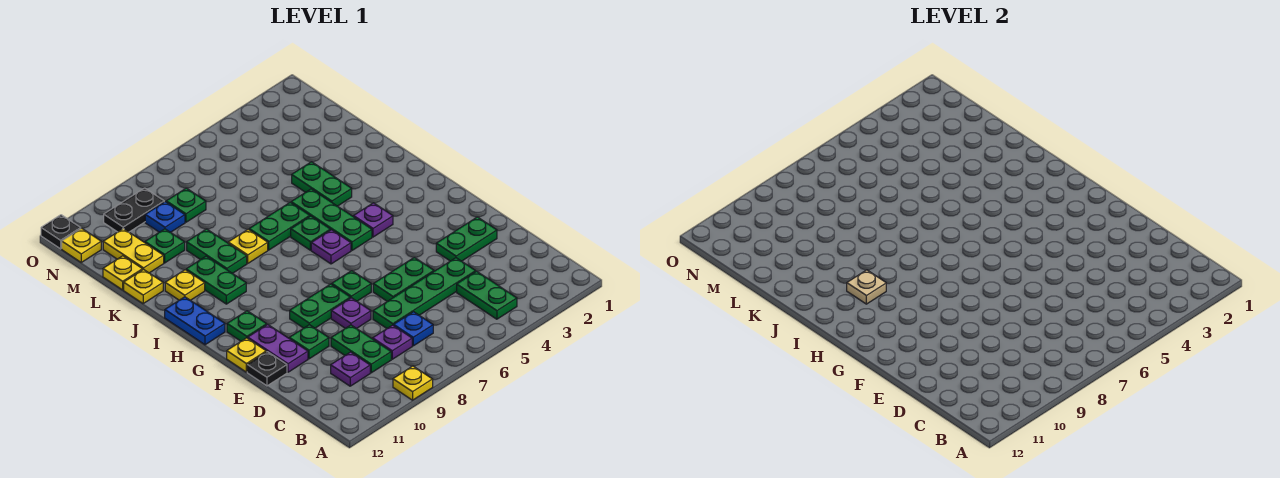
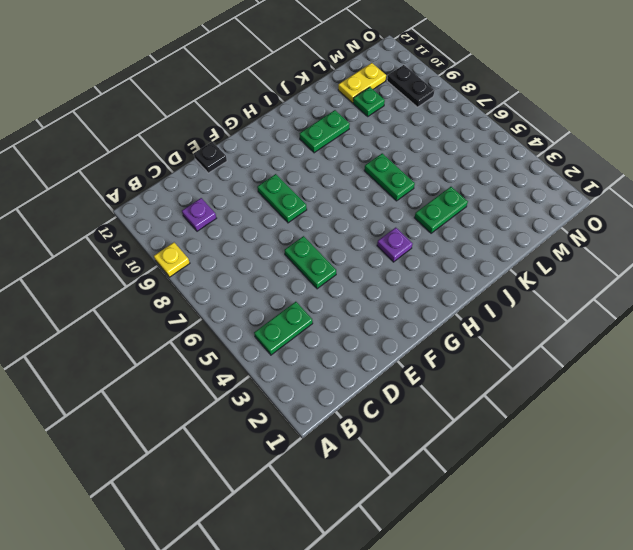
none -> blue plate C7 level 1
none -> purple plate C8 level 1
none -> green plate C9:D9 level 1
none -> green plate D4:D7 level 1

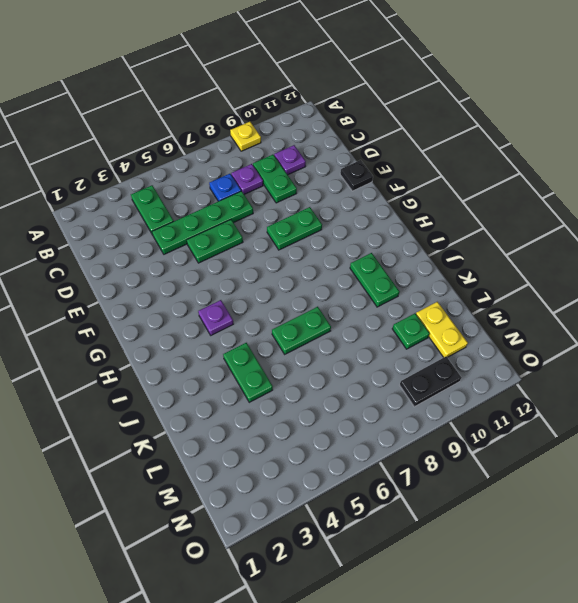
none -> green plate E2:E3 level 1
none -> purple plate E8 level 1
none -> green plate E10 level 1
none -> purple plate E11:F11 level 1

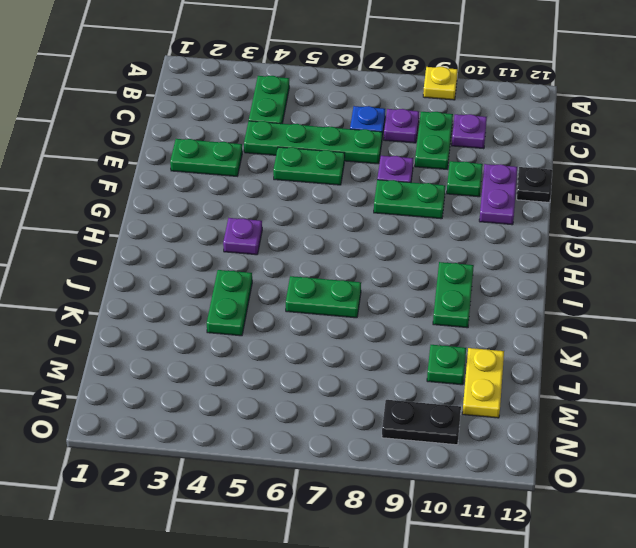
none -> green plate F7 level 1
none -> yellow plate F12 level 1
none -> green plate G11 level 1
none -> green plate H5:J5 level 1

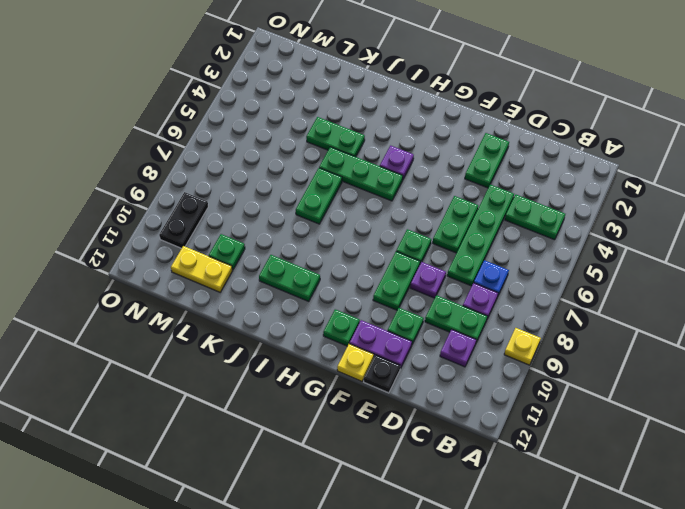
none -> purple plate H6 level 1
none -> blue plate H12:I12 level 1
none -> green plate I6 level 1
none -> yellow plate J8 level 1

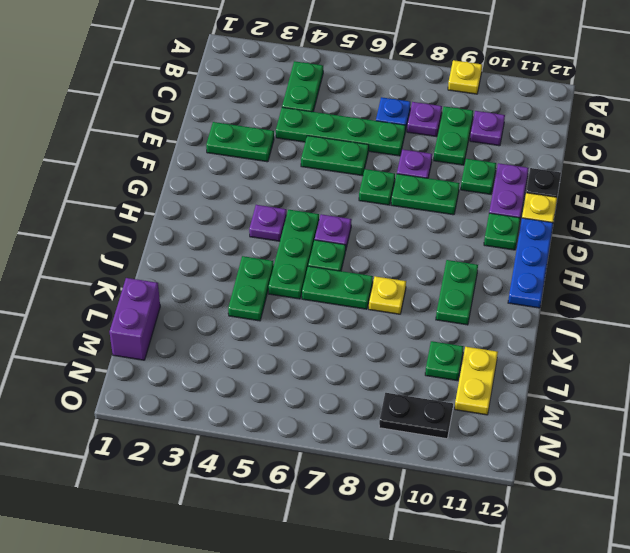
blue plate G12:I12 level 1 -> blue plate H12:I12 level 1
purple brick L1:M1 level 1 -> none
none -> green plate J9:K9 level 1
none -> yellow plate J11 level 1
none -> yellow plate K12 level 1
none -> yellow plate L12 level 1

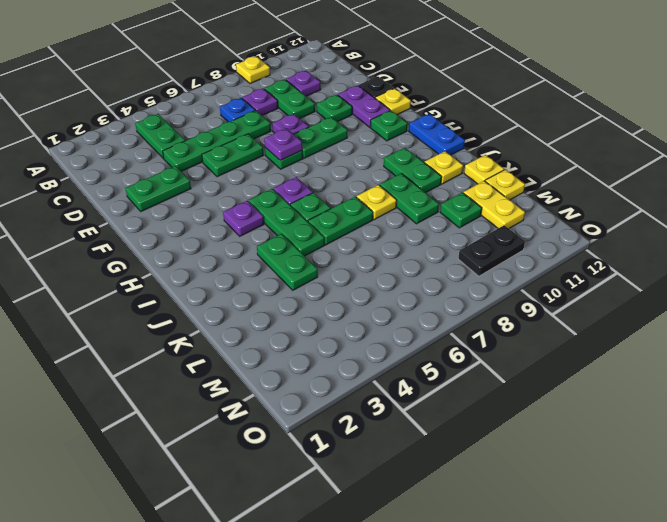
purple plate F7 level 2 -> none
none -> green plate M8 level 1
none -> blue plate M9 level 1
none -> yellow plate N12 level 1
none -> black plate O12 level 1

